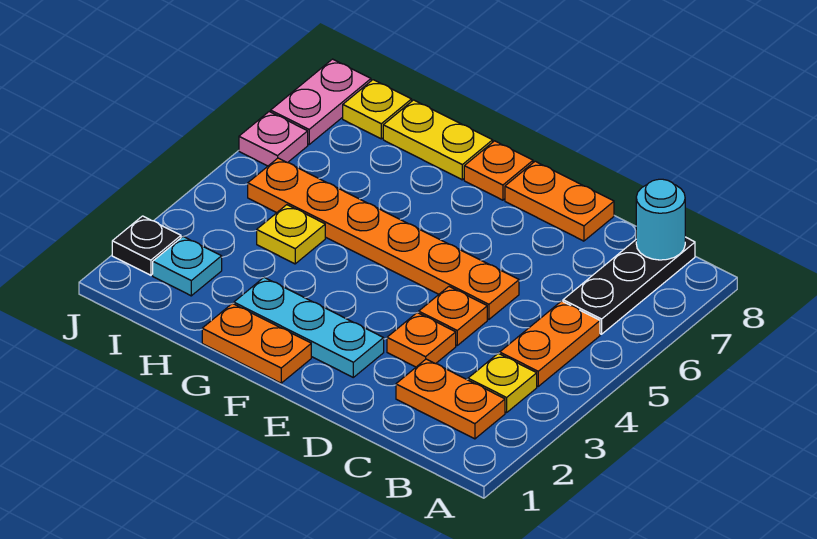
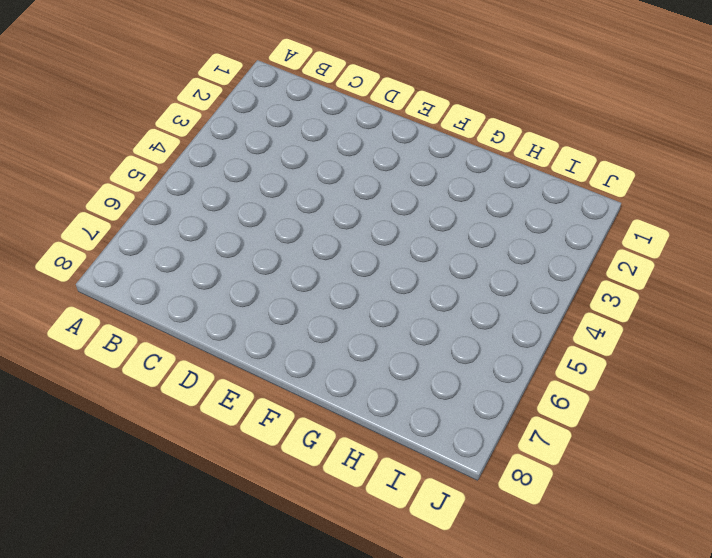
none -> orange plate B2:C2 level 1
none -> yellow plate B3 level 1
none -> orange plate B4:B5 level 1

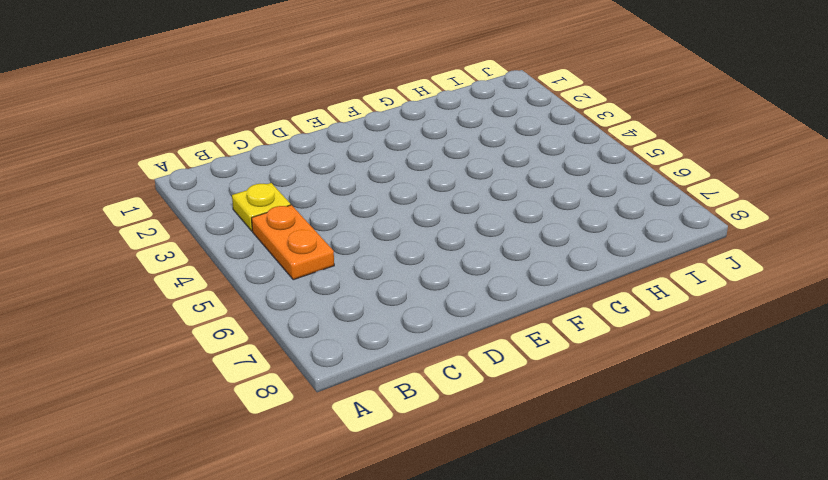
none -> orange plate B2:C2 level 1
none -> black plate B6:B8 level 1
none -> orange plate D3 level 1

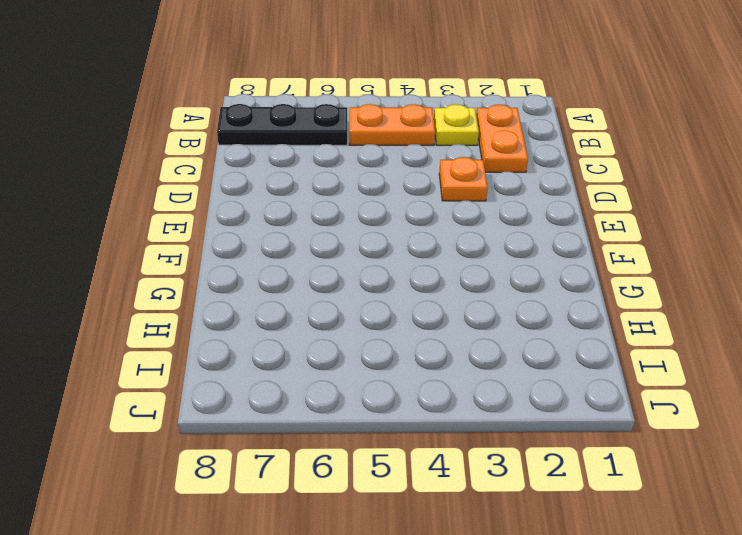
none -> orange plate D4 level 1
none -> orange plate D5:I5 level 1
none -> orange plate D8:E8 level 1

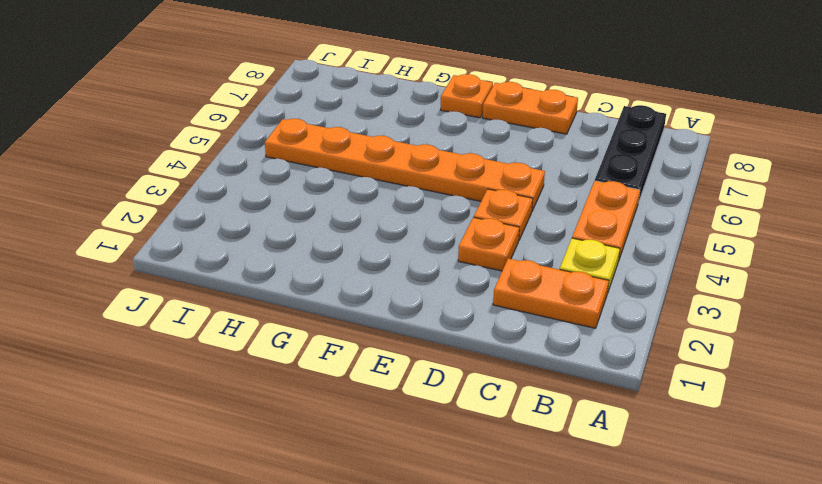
none -> cyan plate E2:G2 level 1
none -> orange plate F1:G1 level 1
none -> yellow plate G8:H8 level 1

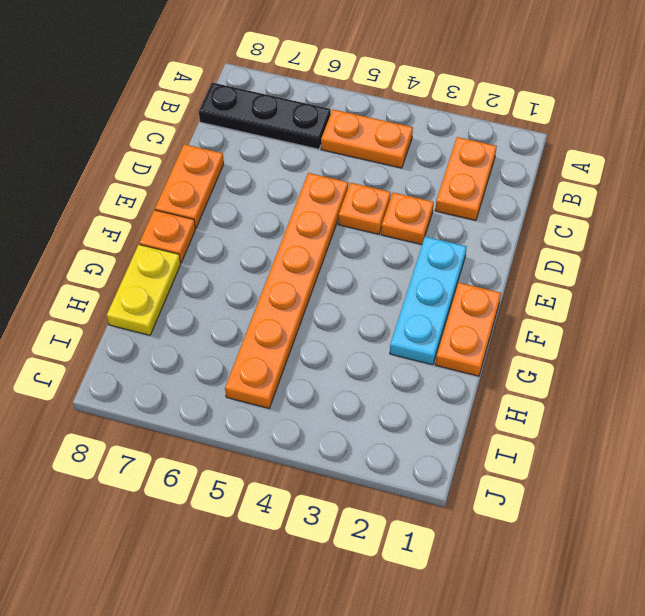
none -> yellow plate B3 level 1
none -> yellow plate H4 level 1
none -> cyan plate I2 level 1

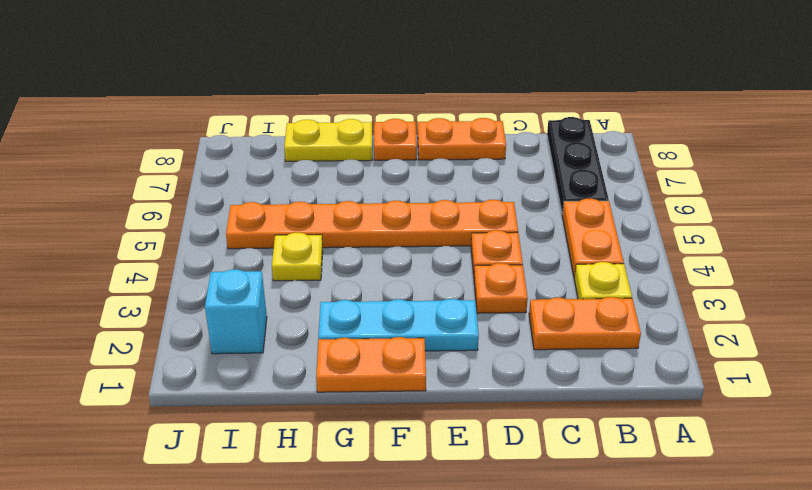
cyan brick I2 level 1 -> cyan plate I2 level 1
none -> yellow plate I8 level 1
none -> black plate J2 level 1
none -> pink plate J6 level 1

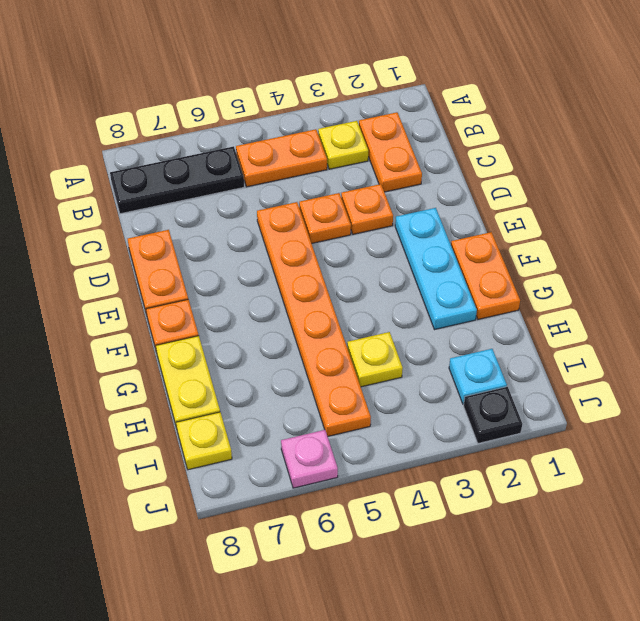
none -> pink plate J7:J8 level 1
none -> cyan round brick B8 level 2

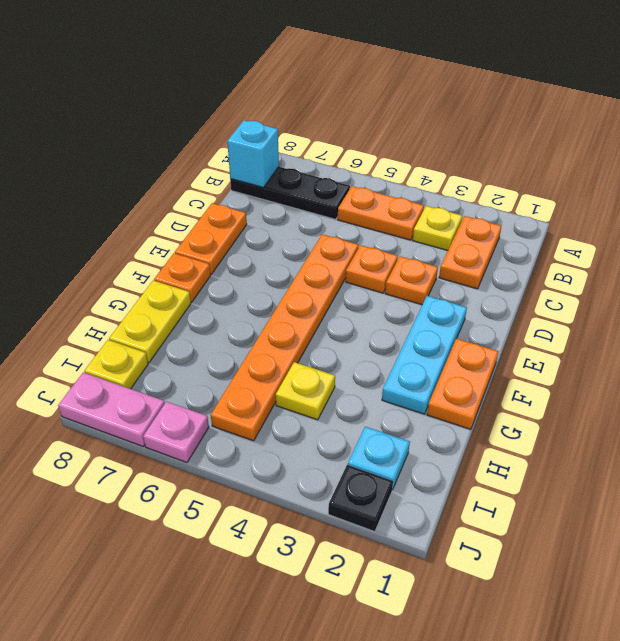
cyan brick B8 level 2 -> cyan round brick B8 level 2

